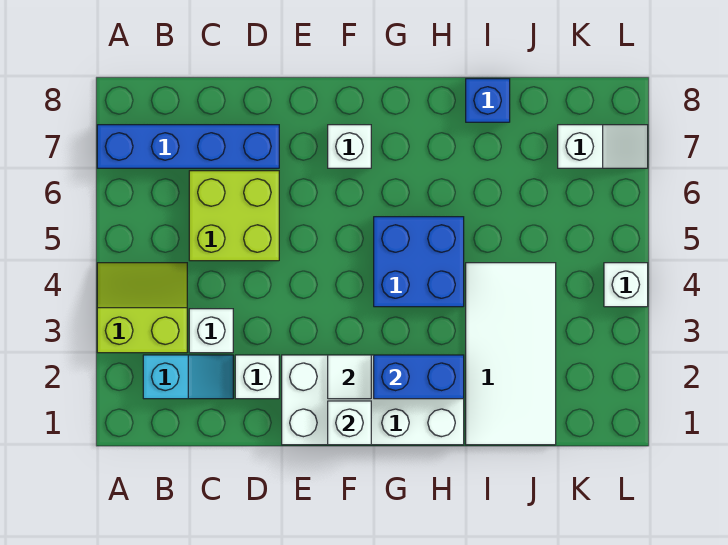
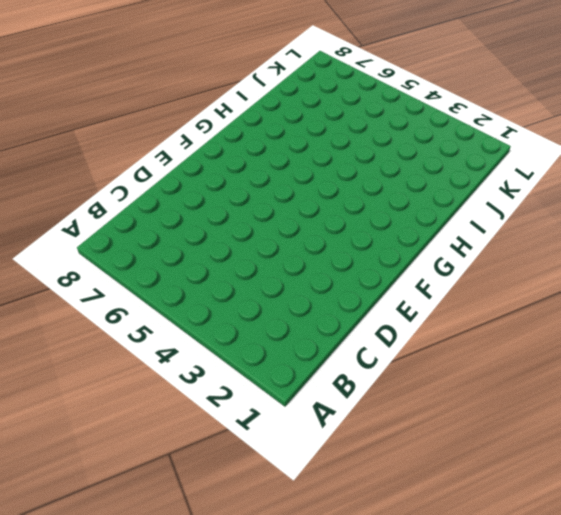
none -> lime slope A3:B4 level 1 top 3
none -> blue brick A7:D7 level 1
none -> cyan slope B2:C2 level 1 top B

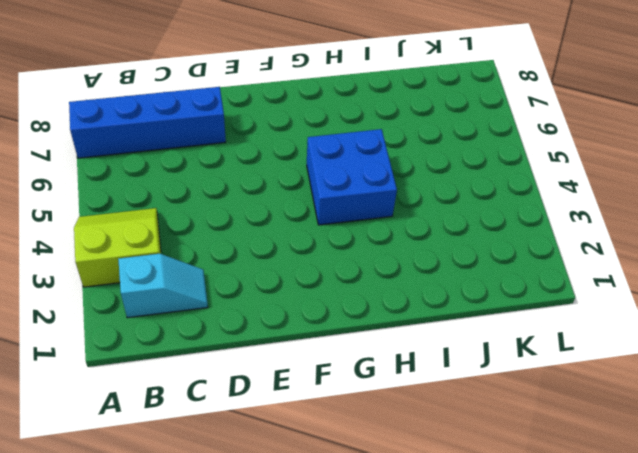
none -> white brick C3 level 1
none -> lime brick C5:D6 level 1
none -> white brick D2 level 1

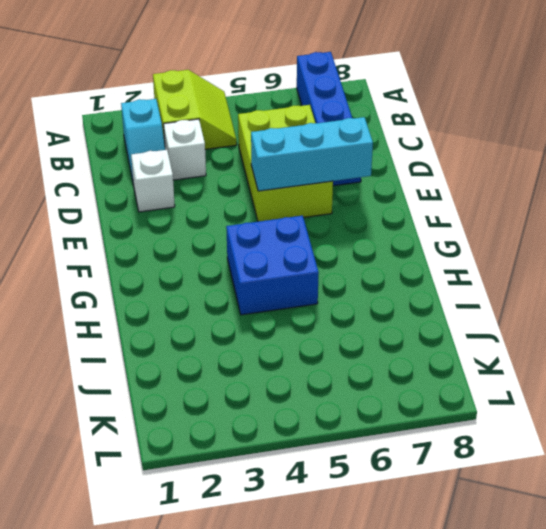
lime brick C5:E6 level 1 -> lime brick C5:D6 level 1
cyan brick E5:E7 level 2 -> none
none -> white brick E1:H2 level 1
none -> white brick F7 level 1
none -> white tile I1:J4 level 1

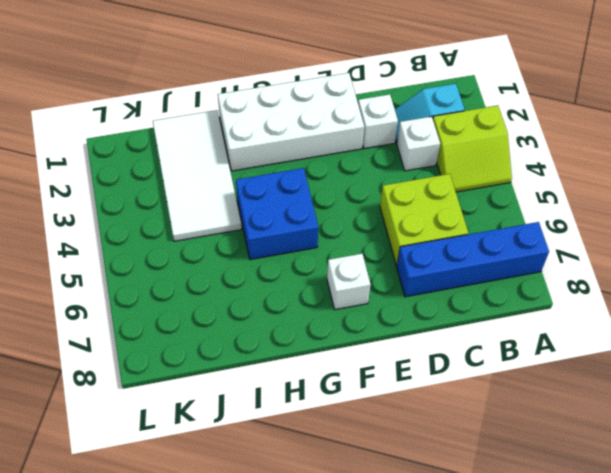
none -> blue brick I8 level 1
none -> white slope K7:L7 level 1 top K
none -> white brick L4 level 1

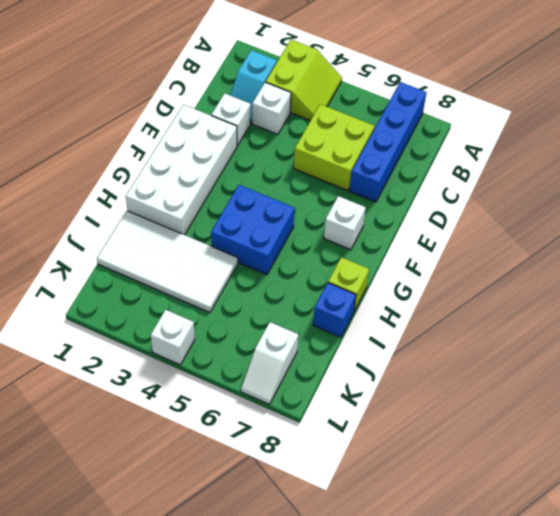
lime brick H8 level 1 -> none
none -> white brick F1 level 2
none -> white tile F2 level 2
none -> blue brick G2:H2 level 2

